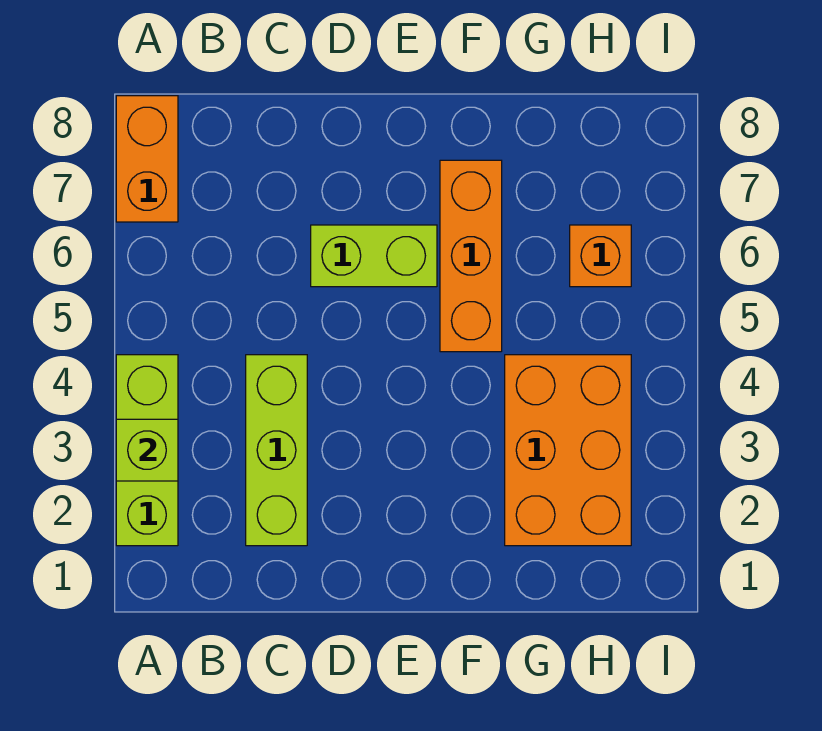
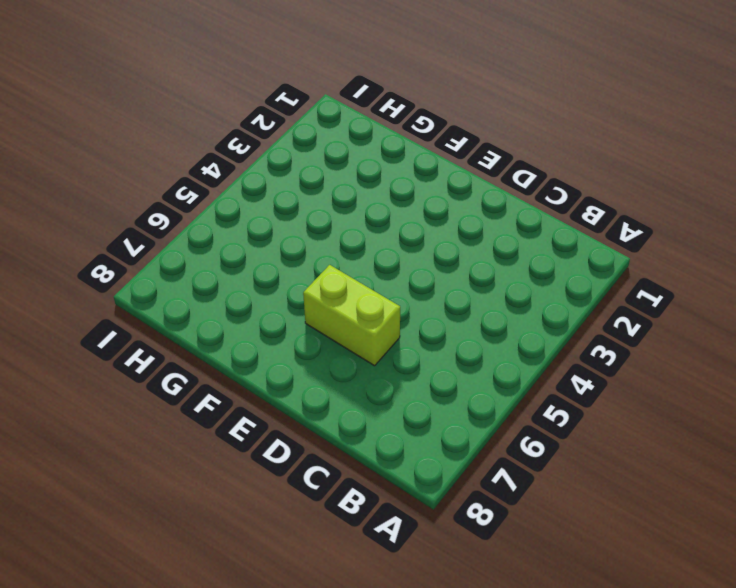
none -> lime brick A2:A4 level 1
none -> orange brick A7:A8 level 1

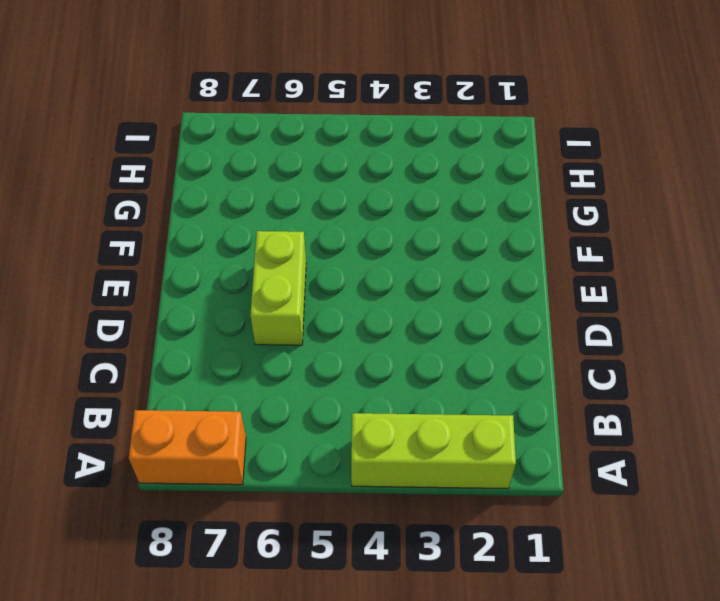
none -> lime brick C2:C4 level 1
none -> orange brick F5:F7 level 1

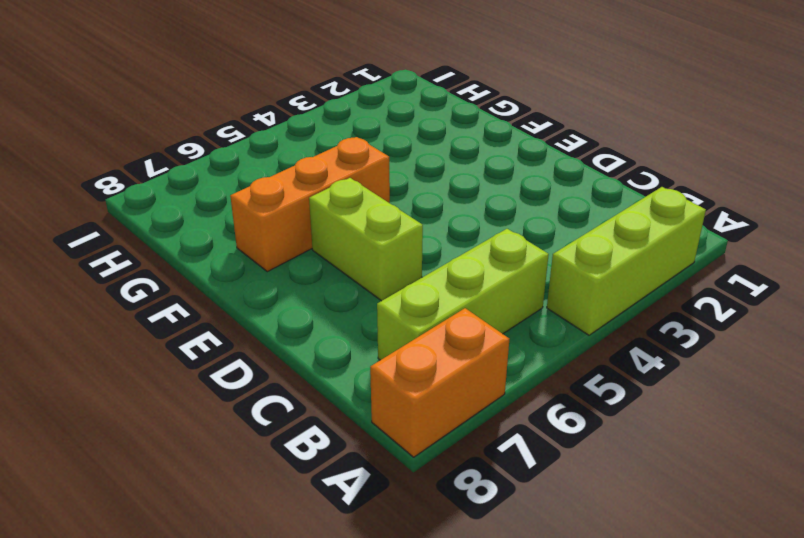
lime brick B5:B7 level 1 -> lime brick C2:C4 level 1
none -> orange brick G2:H4 level 1
none -> orange brick H6 level 1

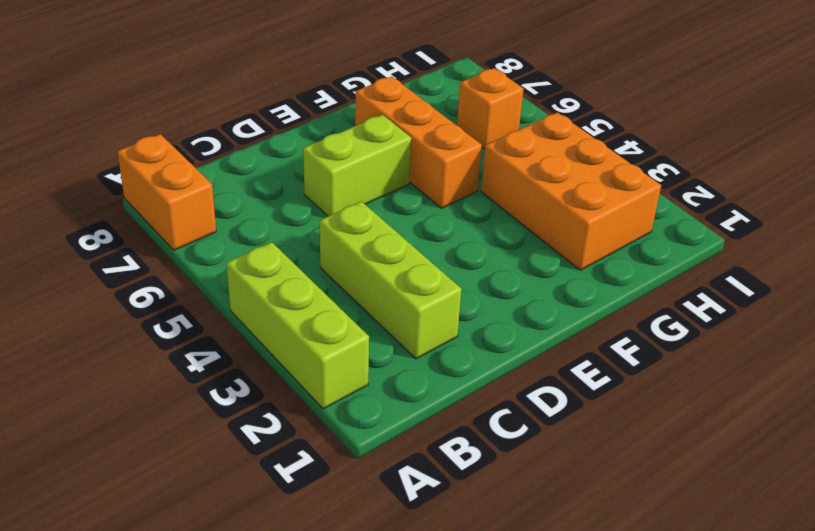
none -> lime brick A3 level 2

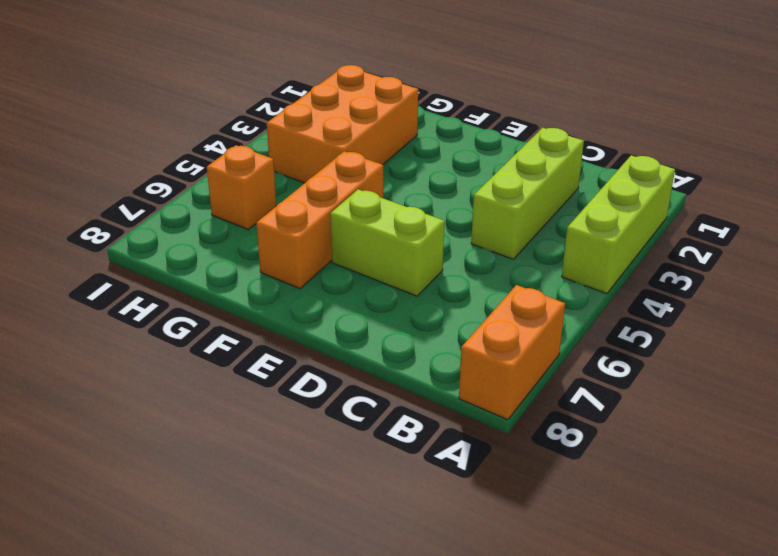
none -> lime brick A3 level 2

